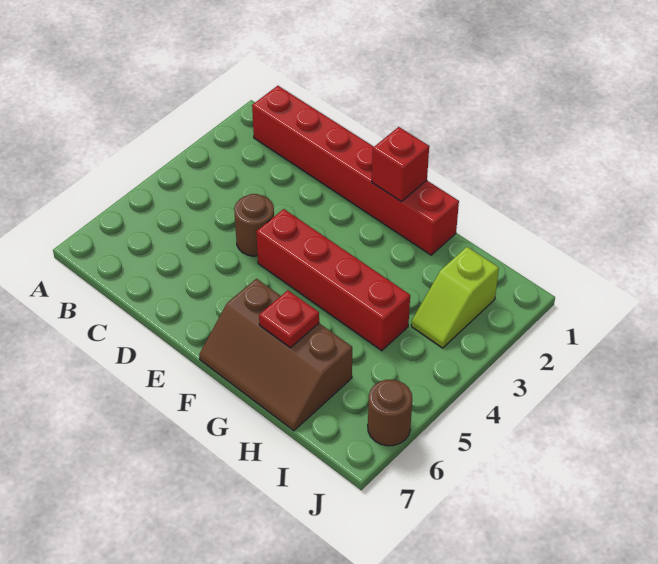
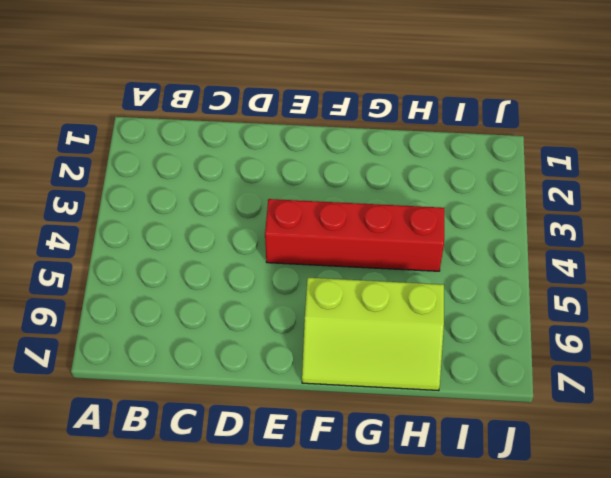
lime slope F6:H7 level 1 top 6 -> brown slope F6:H7 level 1 top 6
none -> red brick B1:G1 level 1
none -> brown round brick D4 level 1

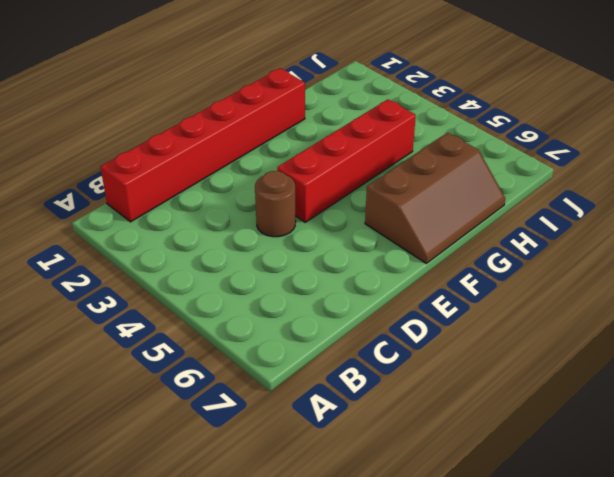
none -> lime slope I2:I3 level 1 top 2
none -> brown round brick J6 level 1

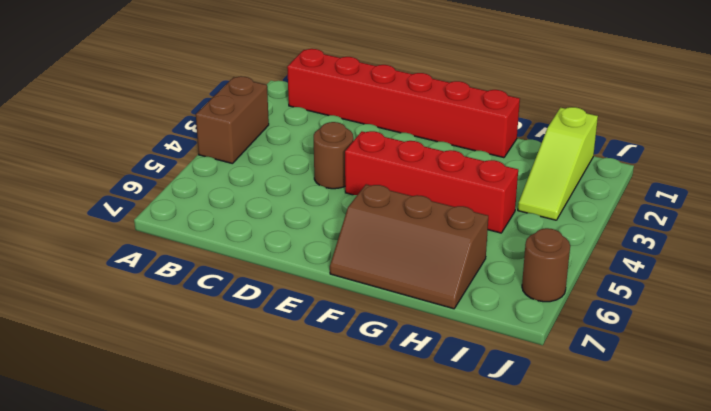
brown brick A3:A4 level 1 -> none
lime slope I1:I3 level 1 top 1 -> lime slope I2:I3 level 1 top 2
none -> red brick F1 level 2
none -> red plate G6 level 2

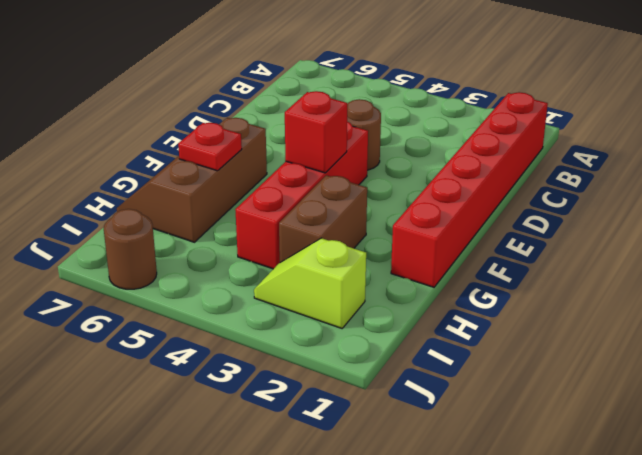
red brick F4 level 2 -> red brick F1 level 2
brown brick G3:H3 level 1 -> none

